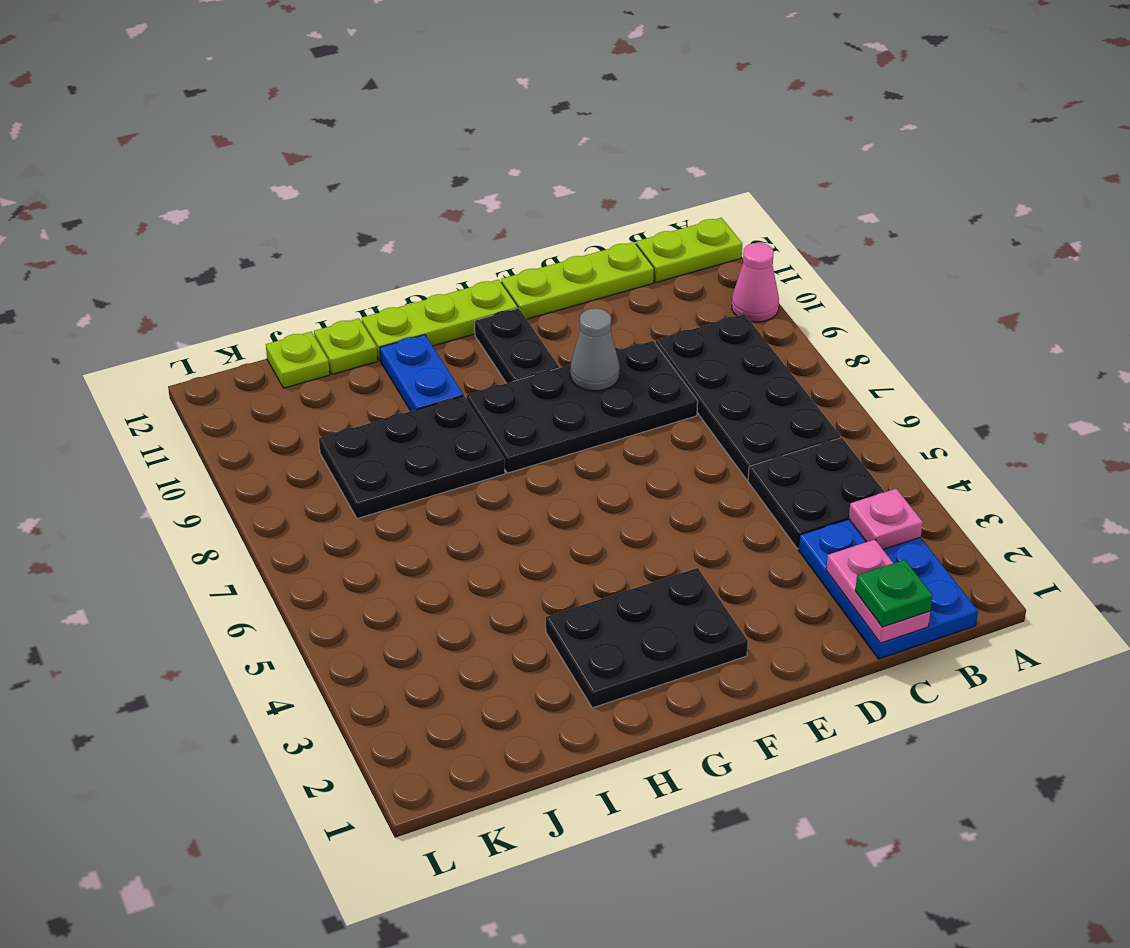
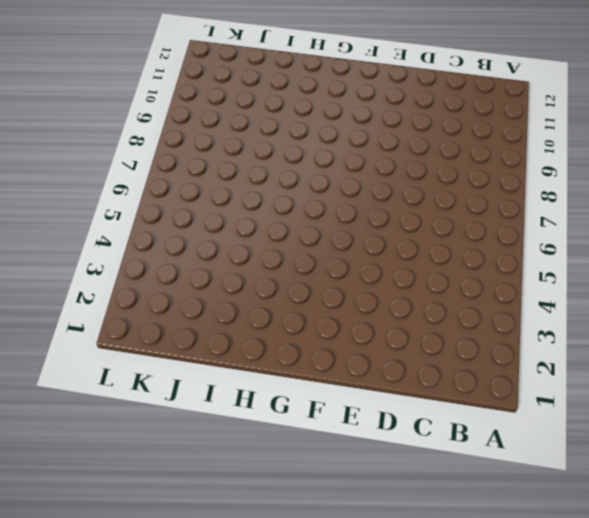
none -> pink cone A10 level 1
none -> lime plate A12:B12 level 1
none -> blue plate B1:C3 level 1

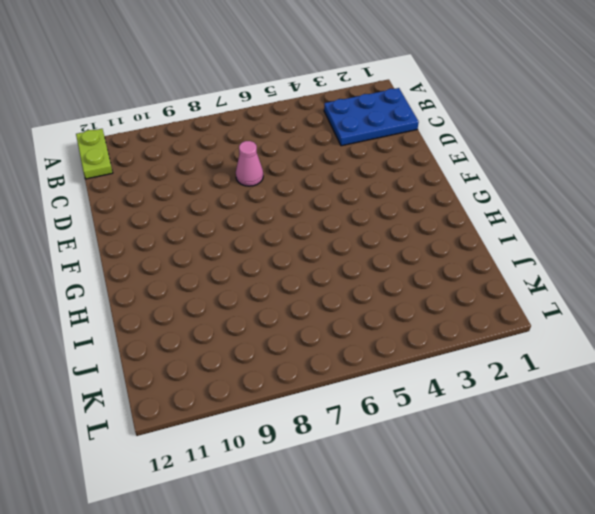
pink cone D7 level 1 -> pink cone A10 level 1
none -> black plate B4:C5 level 1
none -> black plate B6:C9 level 1
none -> lime plate C12:E12 level 1

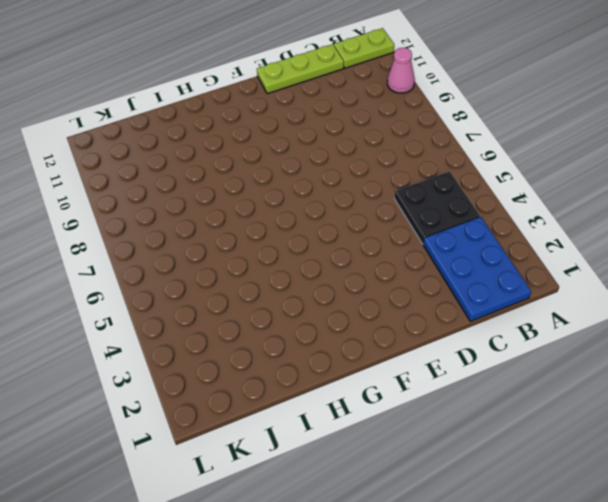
none -> black plate B6:C9 level 1
none -> black plate D8:G9 level 1
none -> black plate F2:H3 level 1

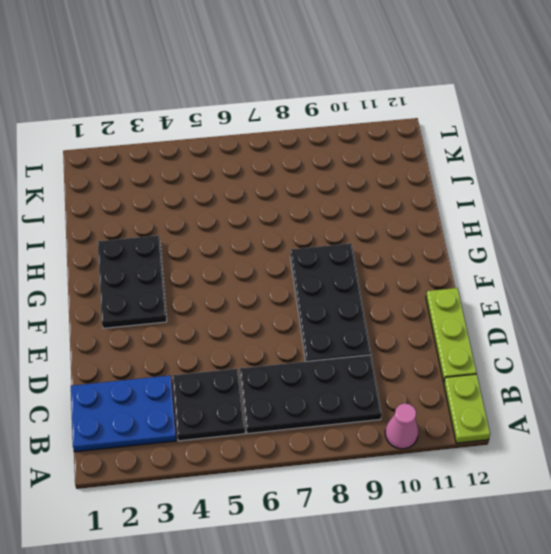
none -> black plate F10:F11 level 1
none -> lime plate F12:H12 level 1
none -> black plate H8:J9 level 1

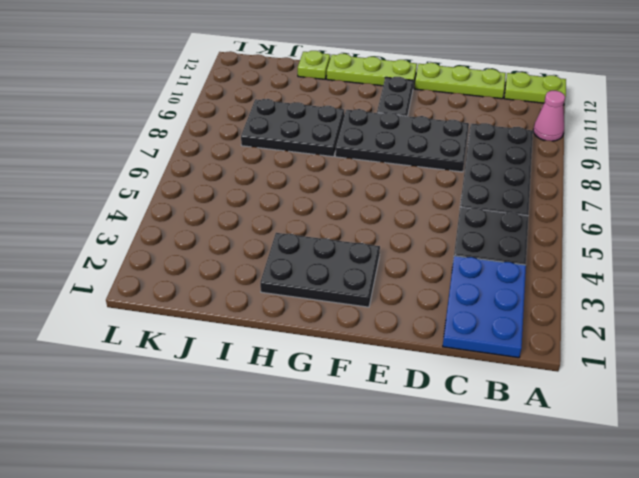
none -> blue plate H10:H11 level 1
none -> lime plate J12 level 1
none -> pink plate B3 level 2

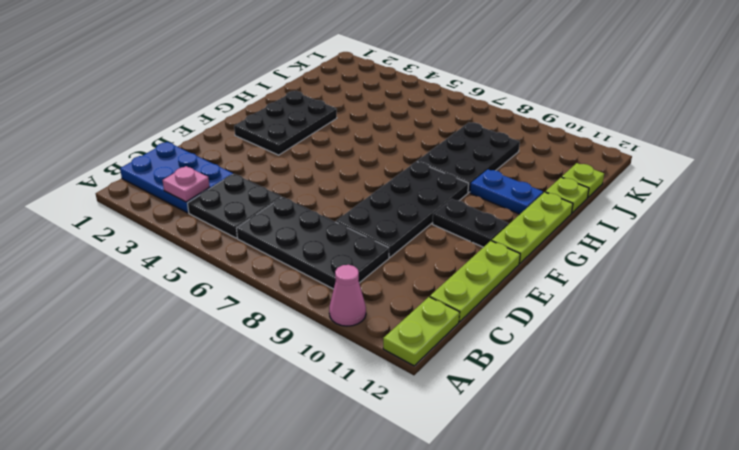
none -> pink plate C1:C2 level 2
none -> grey cone E9 level 2
none -> green plate C1 level 3

